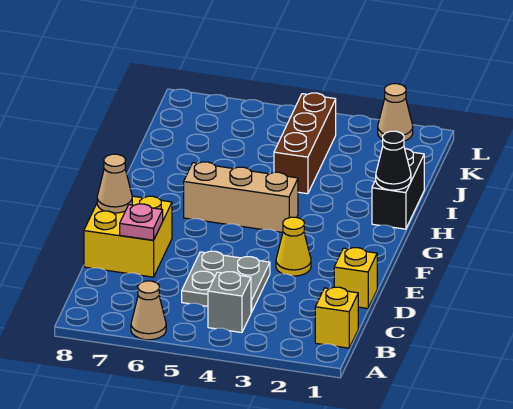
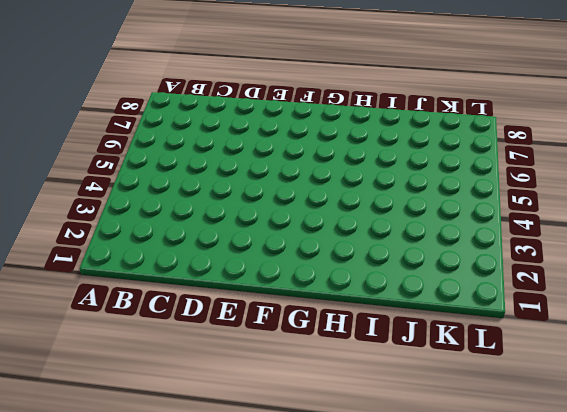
none -> tan cone A6 level 1
none -> yellow brick B1 level 1
none -> grey brick B4 level 1

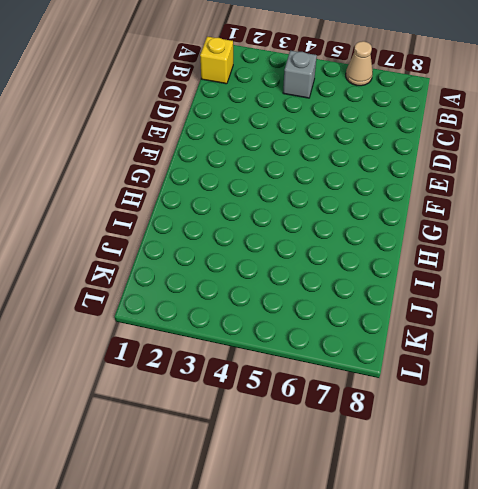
none -> grey plate C4:D5 level 1
none -> yellow brick D1 level 1
none -> yellow brick D7:E8 level 1

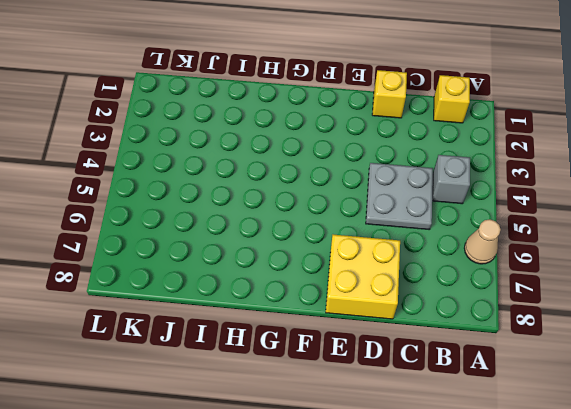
none -> yellow cone E3 level 1
none -> tan brick G4:G6 level 1
none -> black brick H1:I1 level 1

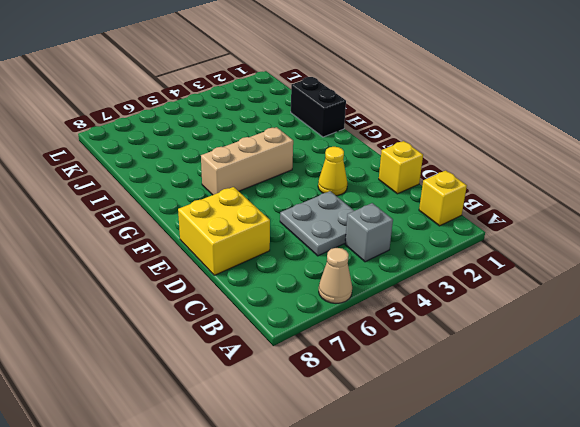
none -> brown brick I4:K4 level 1
none -> tan cone L2 level 1
none -> pink plate D7 level 2

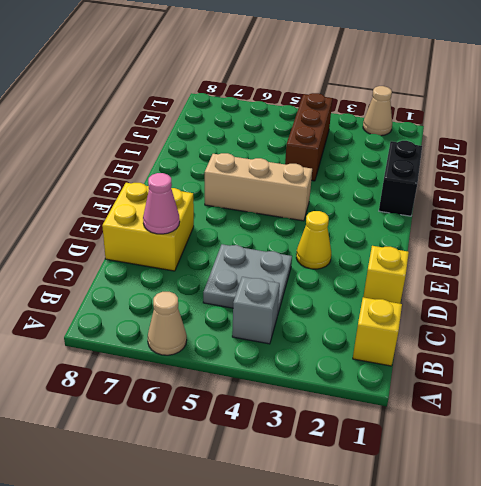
pink cone D7 level 2 -> pink plate D7 level 2
none -> tan cone E8 level 2
none -> black cone H1 level 2

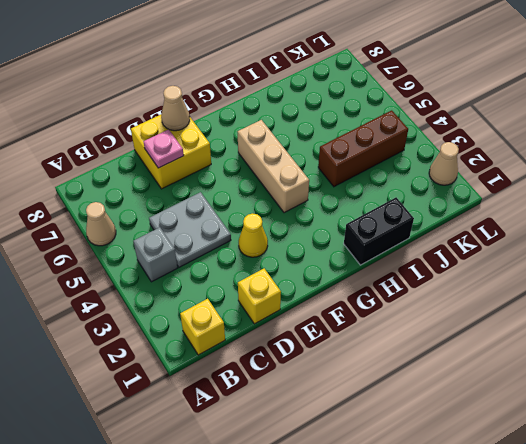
none -> black cone H1 level 2

